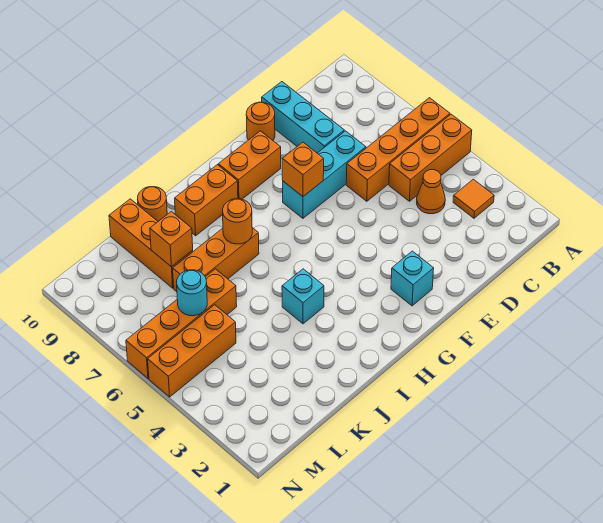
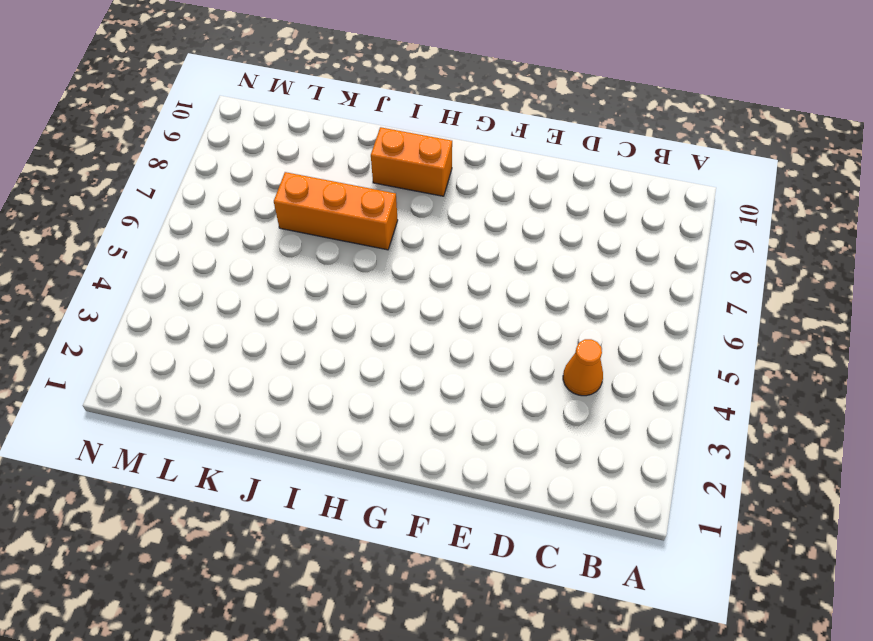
none -> orange brick A5:C5 level 1
none -> orange brick A6:D6 level 1
none -> orange tile B3 level 1

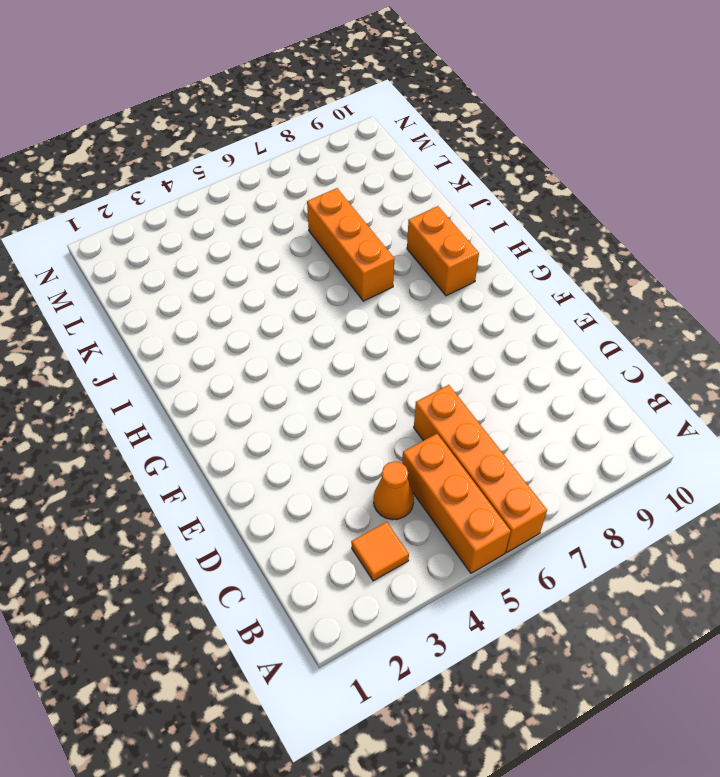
none -> cyan brick D7:F7 level 1
none -> cyan brick D8:D10 level 1
none -> orange round brick E10 level 1

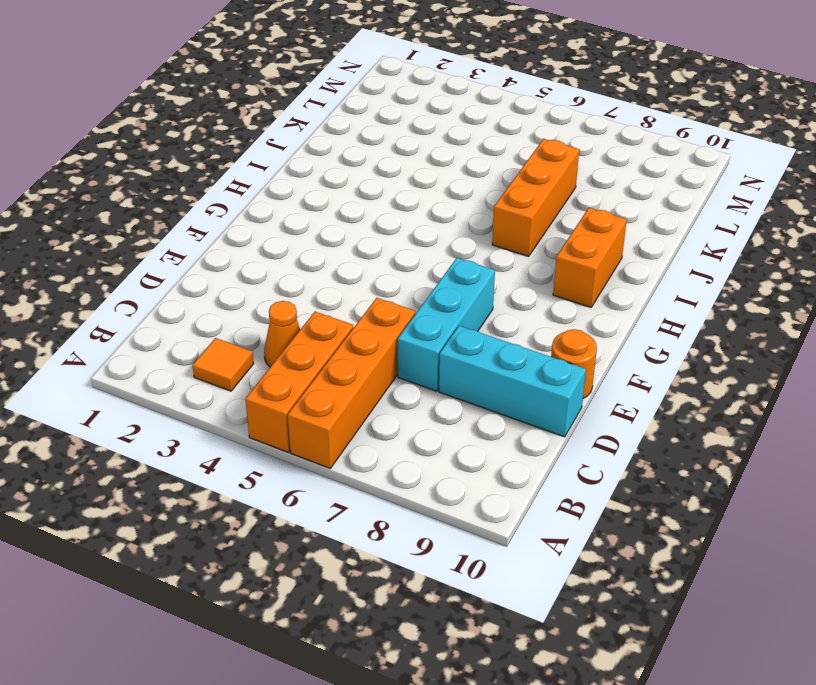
none -> cyan brick F2 level 1
none -> orange brick F9:G9 level 1
none -> cyan brick I4 level 1

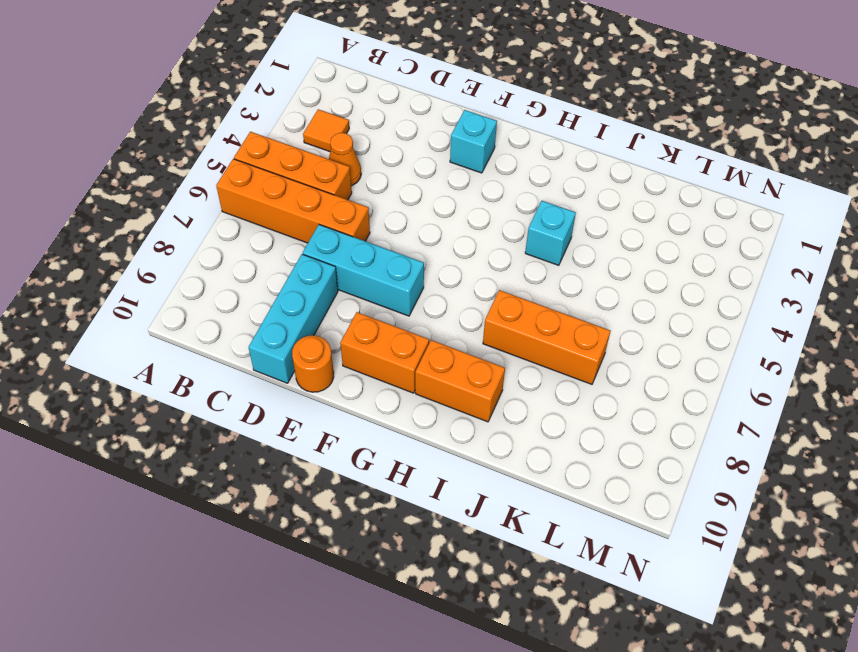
none -> orange round brick J10 level 1
none -> orange brick K6:N6 level 1
none -> orange brick K8:K10 level 1

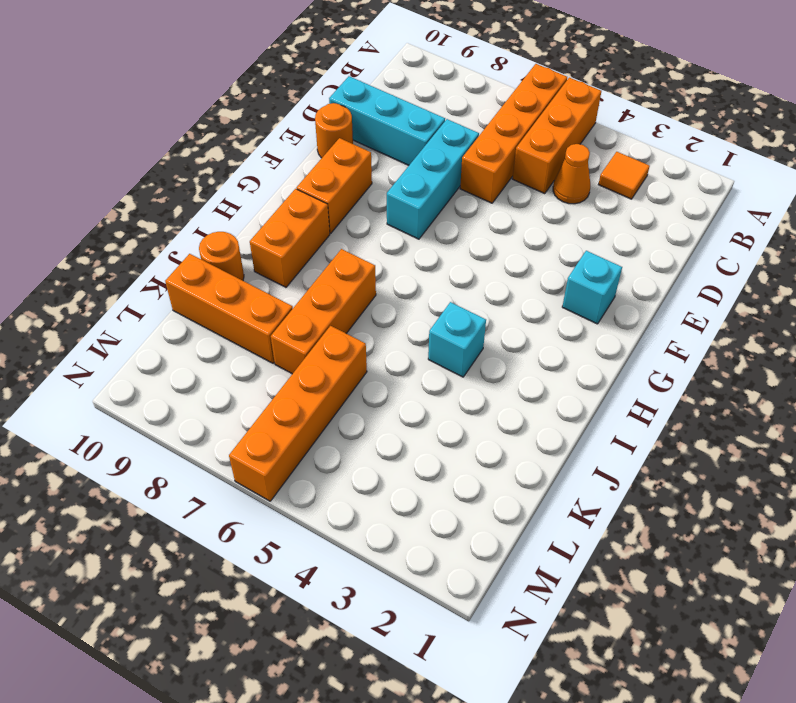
none -> orange brick L5:N5 level 1
none -> orange brick F7 level 2
none -> orange round brick I7 level 2

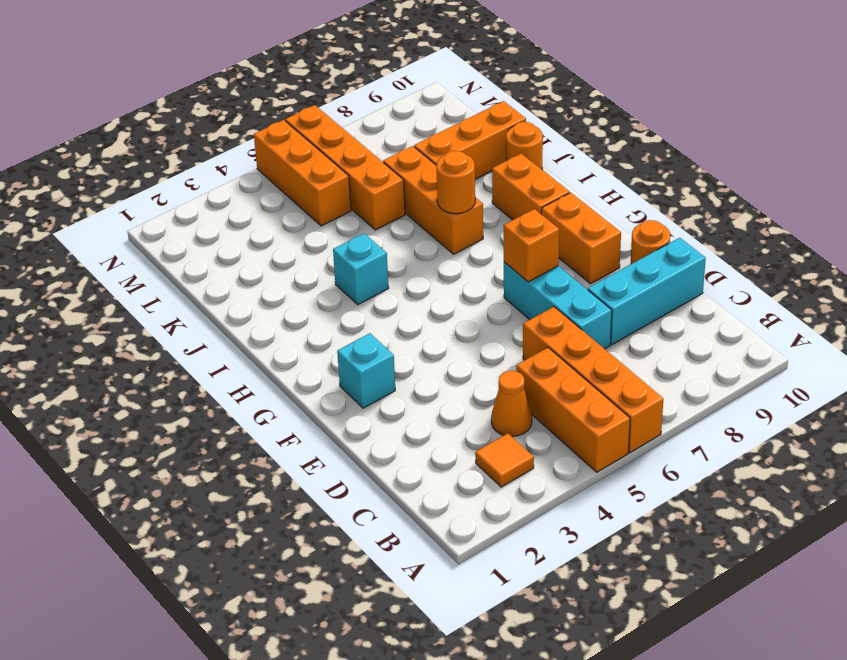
none -> orange brick K8 level 2
none -> cyan round brick L6 level 2

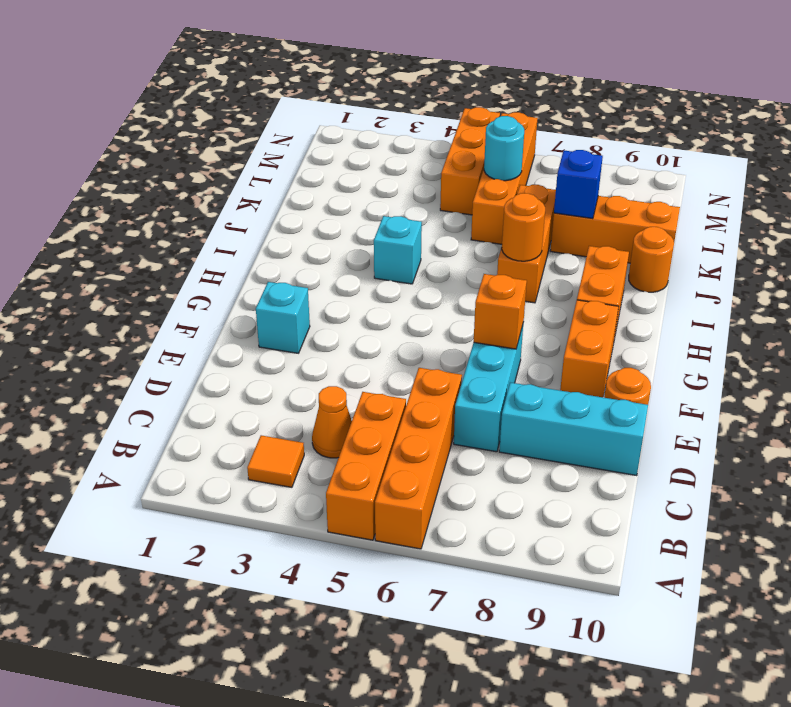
blue brick K8 level 2 -> orange brick K8 level 2

